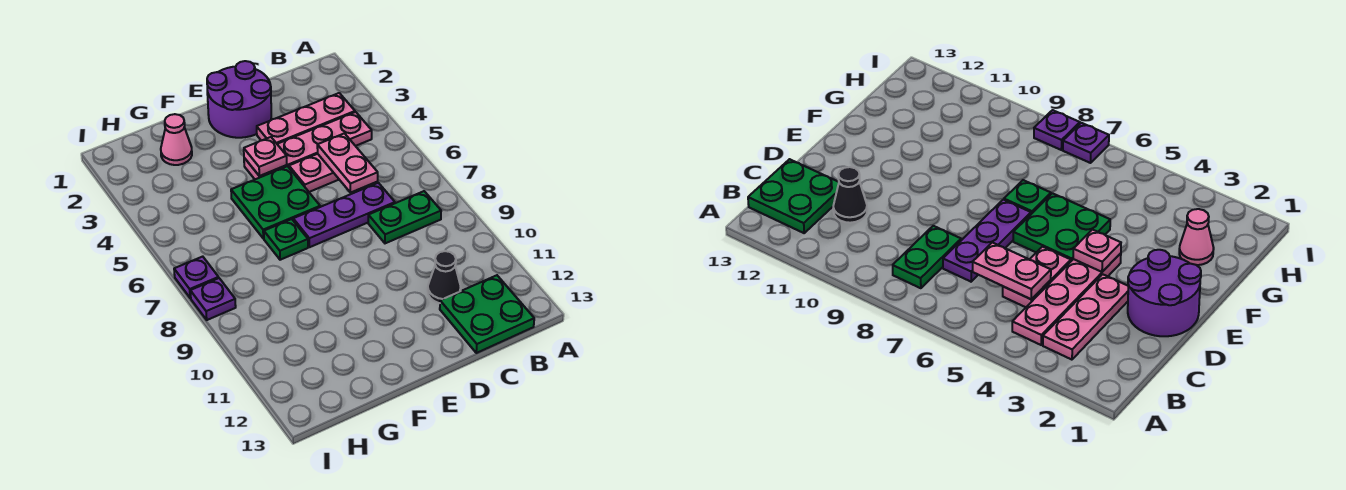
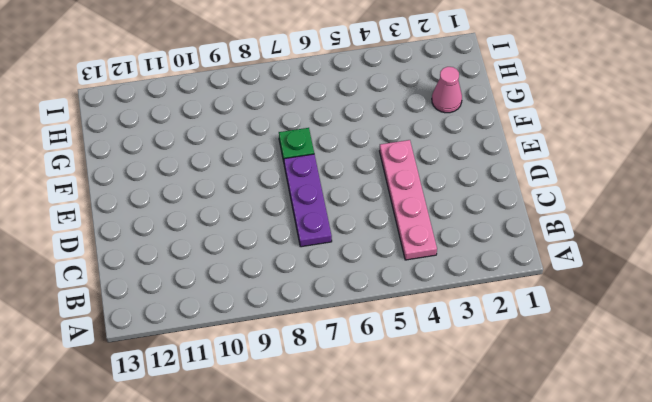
none -> pink plate B3:D3 level 1
none -> green plate B8:C8 level 1
none -> green plate B12:C13 level 1

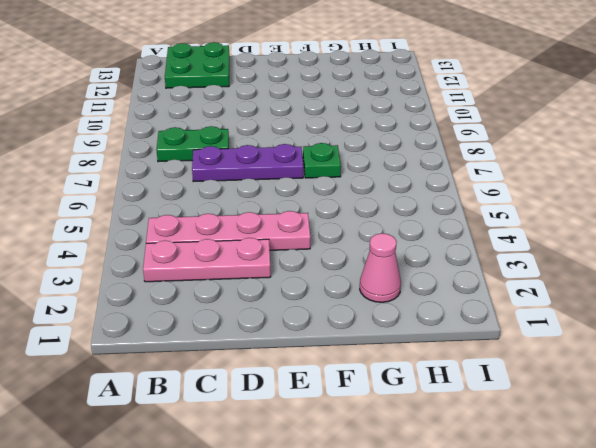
none -> pink plate C5:D5 level 1
none -> black cone C11 level 1
none -> purple round brick D1:E2 level 1

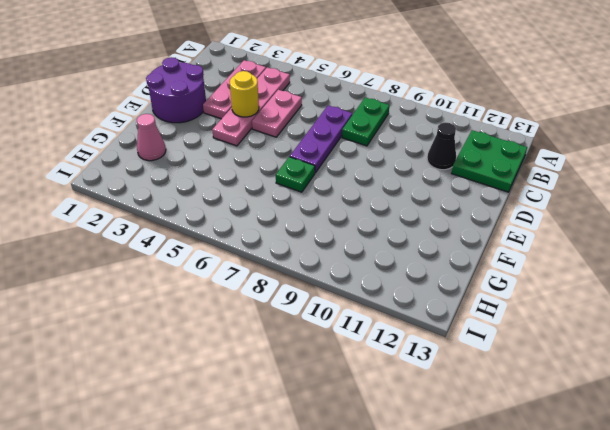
yellow round brick D4 level 2 -> none
none -> green plate E5:F6 level 1
none -> purple plate I7 level 1
none -> purple plate I8 level 1

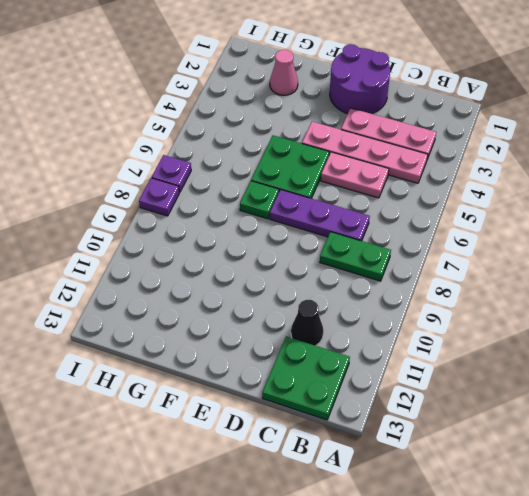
none -> pink plate C5:C6 level 2
none -> pink plate E4 level 2

